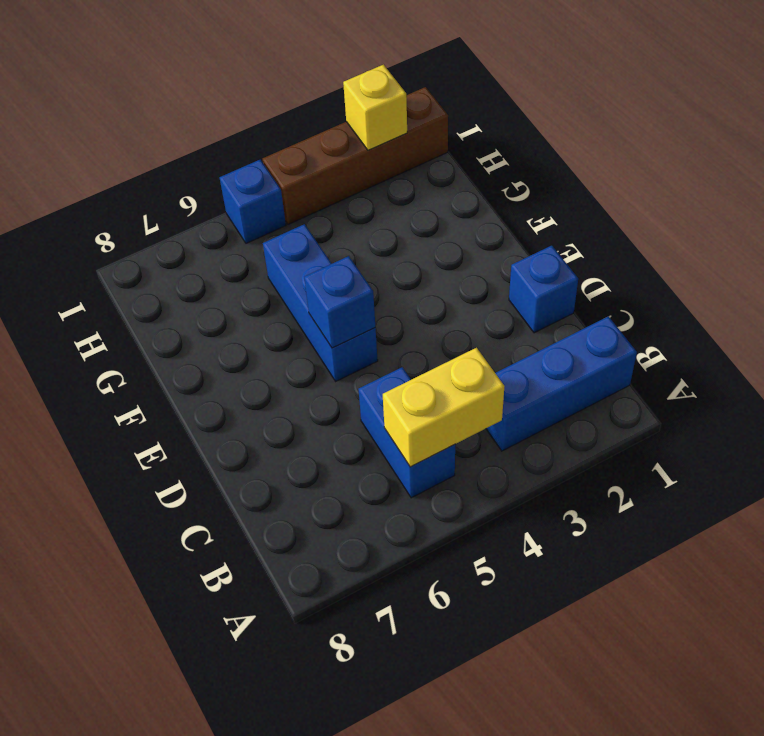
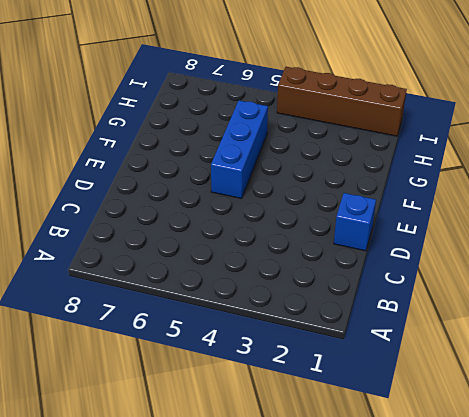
none -> blue brick B1:B3 level 1
none -> blue brick B5:C5 level 1

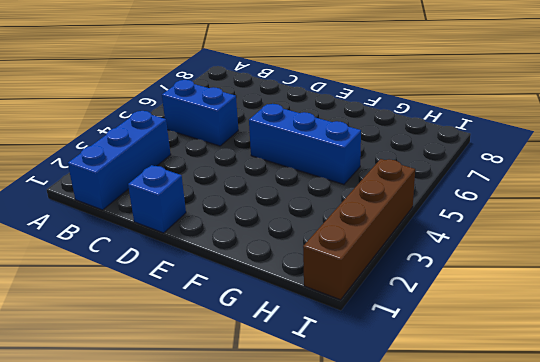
none -> blue brick I5 level 1
none -> yellow brick B4:B5 level 2

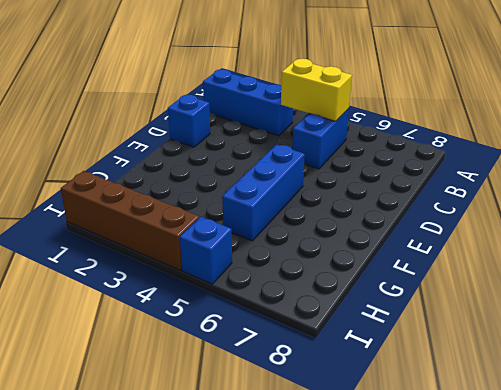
none -> blue brick E5 level 2
none -> yellow brick I2 level 2

